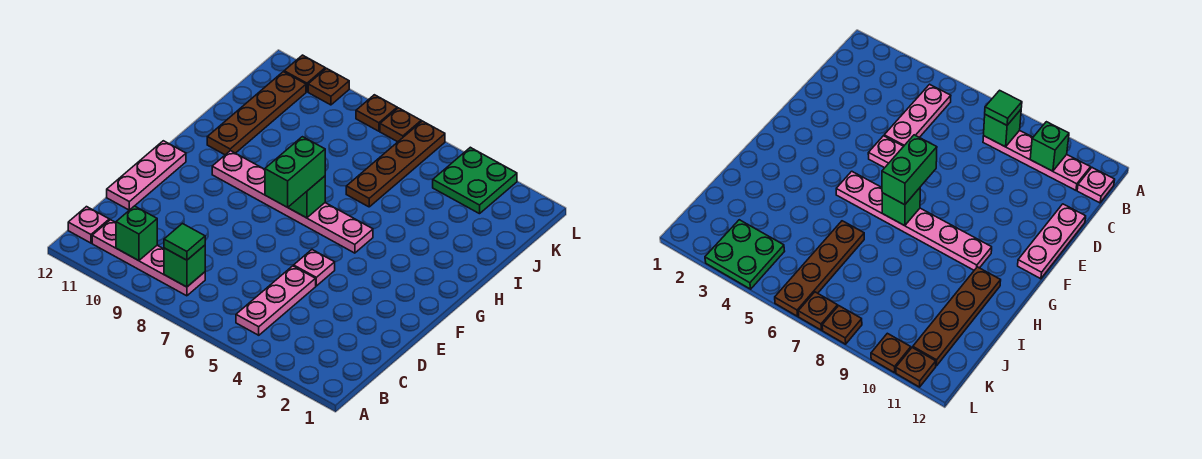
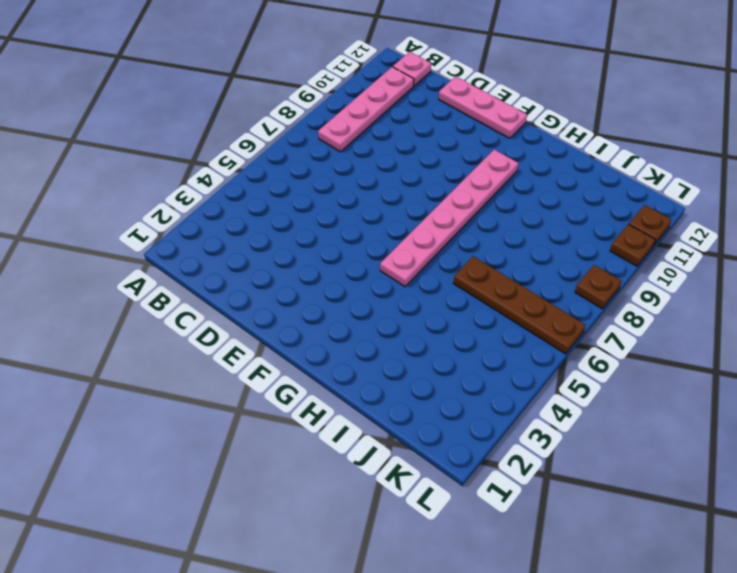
none -> pink plate B5:D5 level 1
none -> pink plate E5 level 1
none -> brown plate H11:K11 level 1

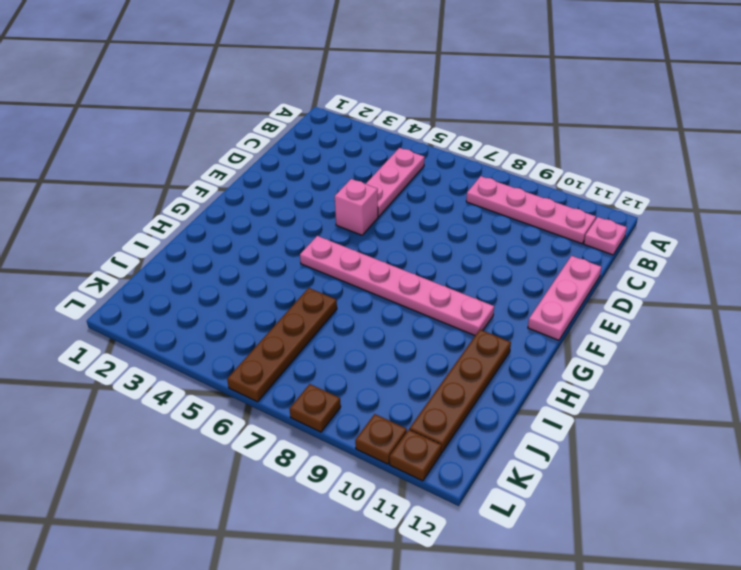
pink brick E5 level 1 -> pink plate E5 level 1
none -> green plate K3:L4 level 1
none -> brown plate L7 level 1
none -> green brick B8 level 2

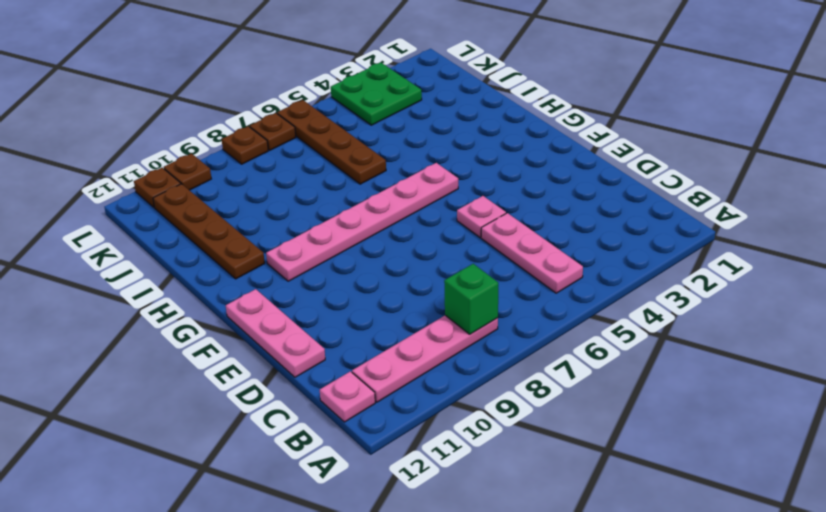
none -> green brick B10 level 2
none -> green brick G7 level 2
none -> green tile B8 level 3

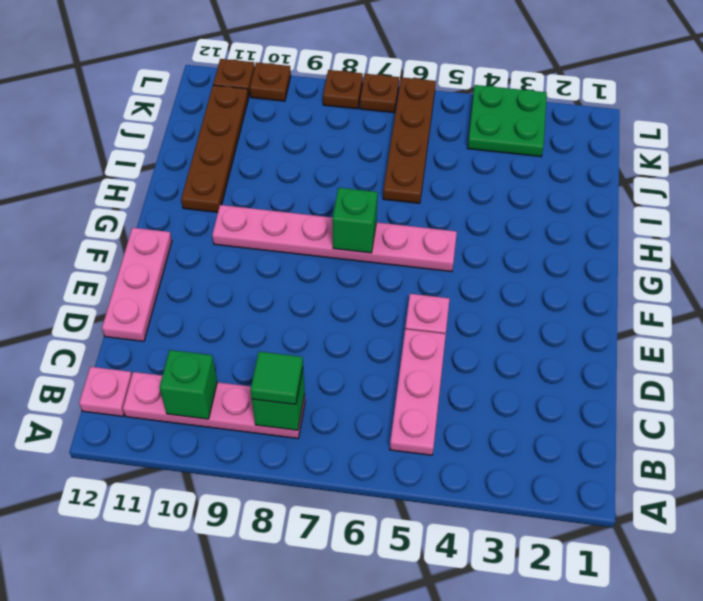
none -> green brick F7:G7 level 3

